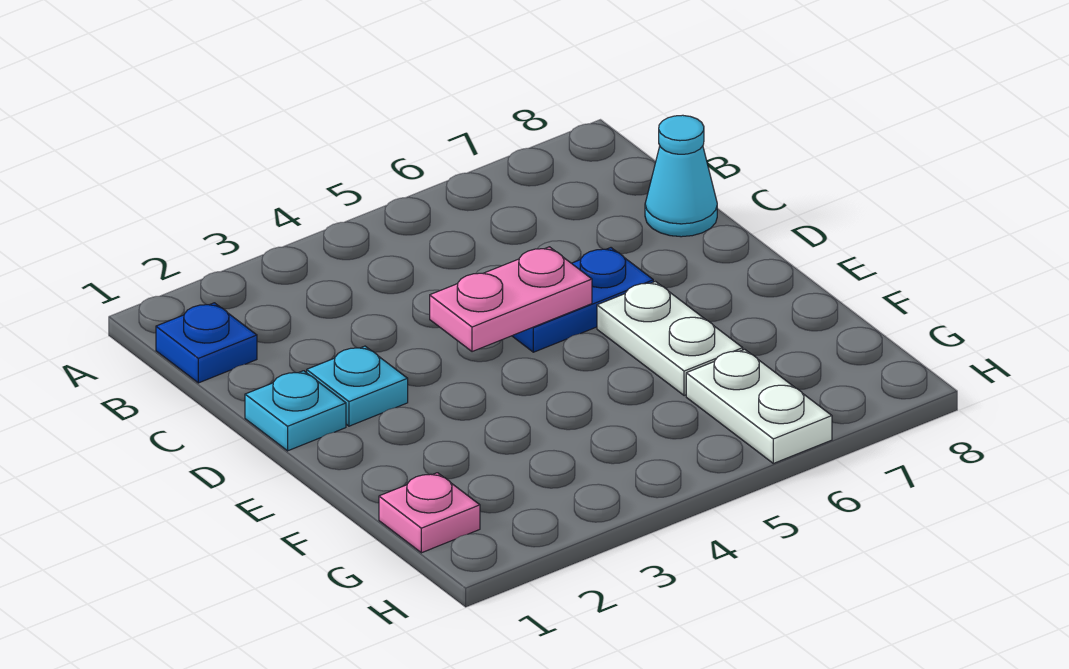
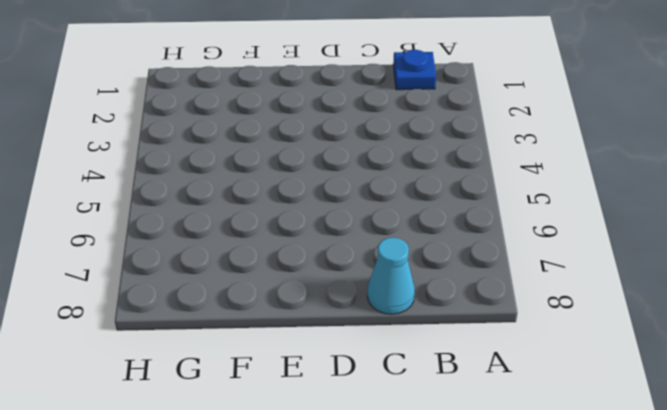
none -> cyan plate D1 level 1
none -> cyan plate D2 level 1

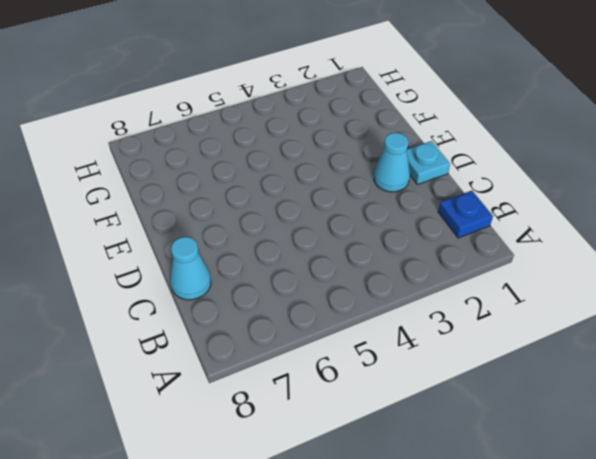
cyan cone D2 level 1 -> cyan plate D2 level 1
none -> blue plate D5:D6 level 1
none -> white plate E6:F6 level 1

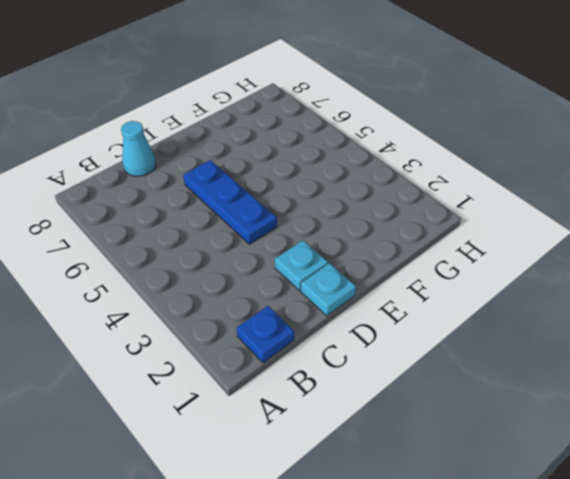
blue plate D4:D6 level 1 -> blue plate D5:D6 level 1
none -> white plate E6:F6 level 1
none -> pink plate G1 level 1

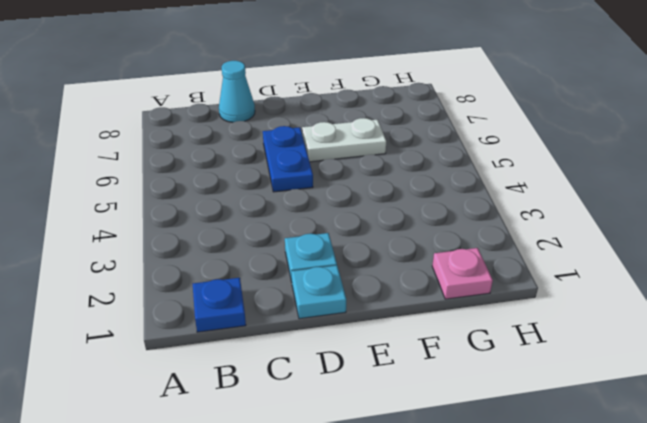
none -> white plate G6:H6 level 1
none -> pink plate D4:D5 level 2

